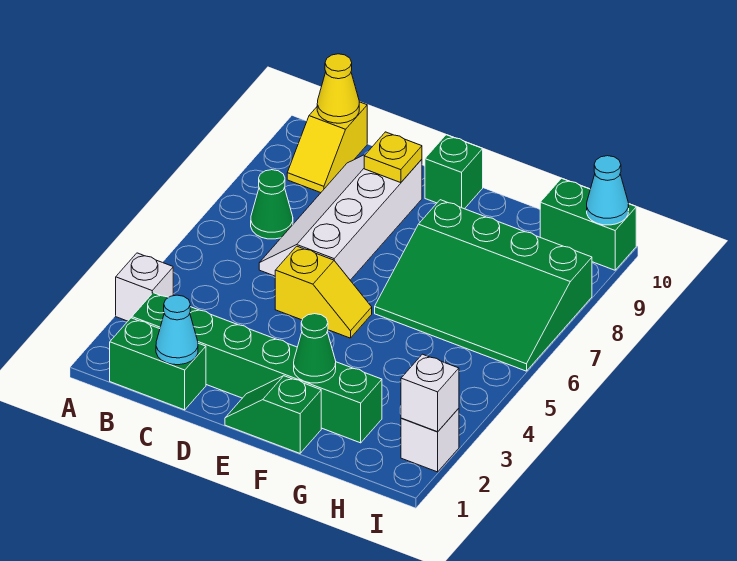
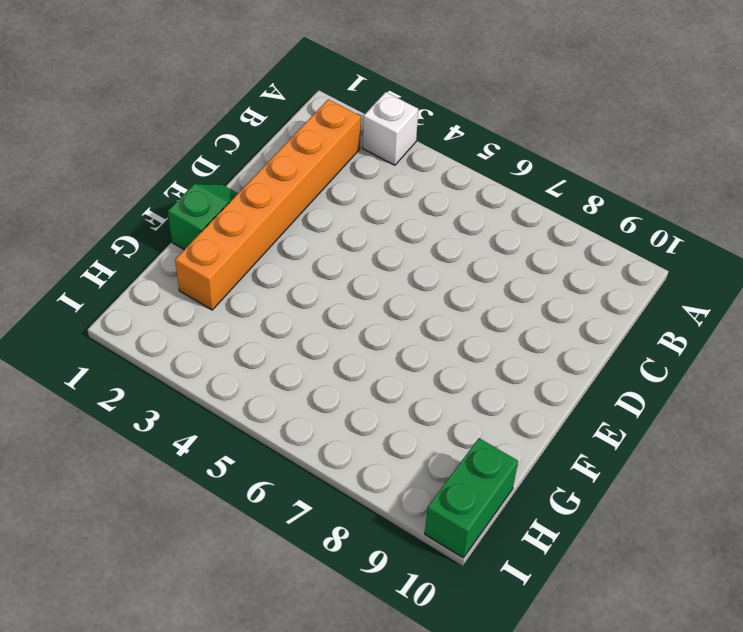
orange brick B2:G2 level 1 -> green brick B2:G2 level 1
none -> green brick B1:C1 level 1
none -> green cone B7 level 1
none -> yellow slope B9:B10 level 1 top 10

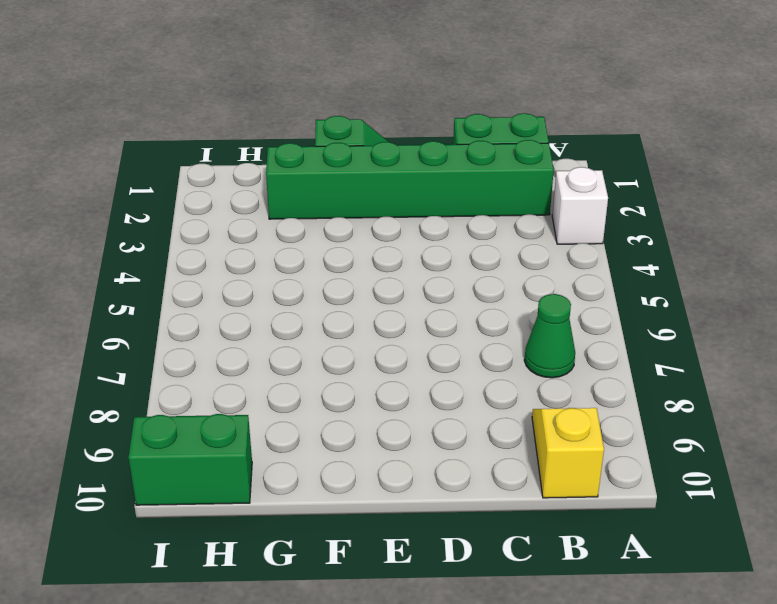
none -> white slope C6:D9 level 1 top D
none -> yellow slope D5:E5 level 1 top D
none -> green brick E10 level 1

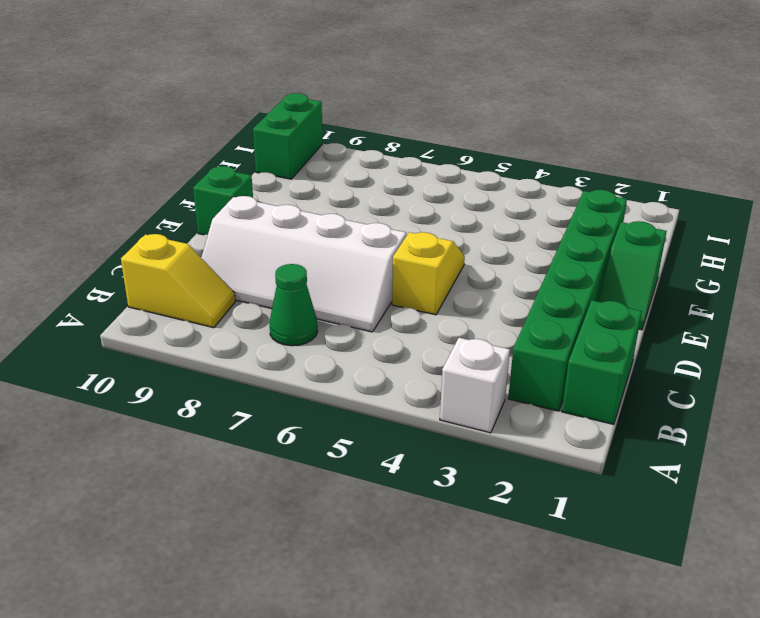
none -> green slope F6:I8 level 1 top 8
none -> white brick I2 level 1
none -> yellow cone B10 level 2

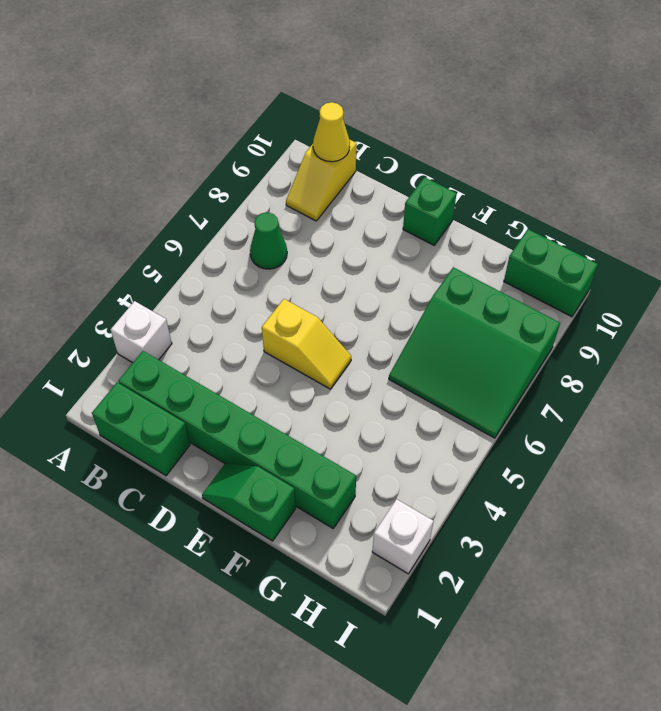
green slope G6:I8 level 1 top 8 -> green slope F6:I8 level 1 top 8
none -> white slope C6:D9 level 1 top D
none -> cyan cone C1 level 2
none -> yellow plate D9 level 2

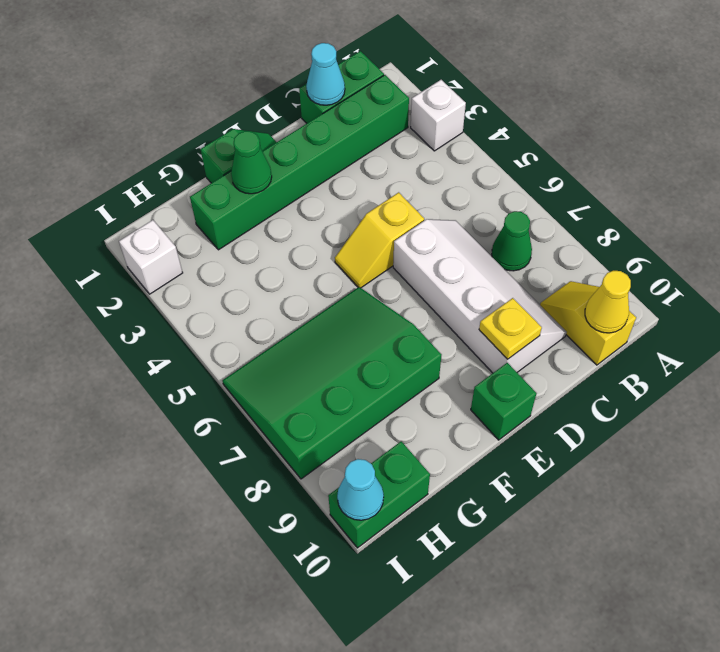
none -> white brick I2 level 2

